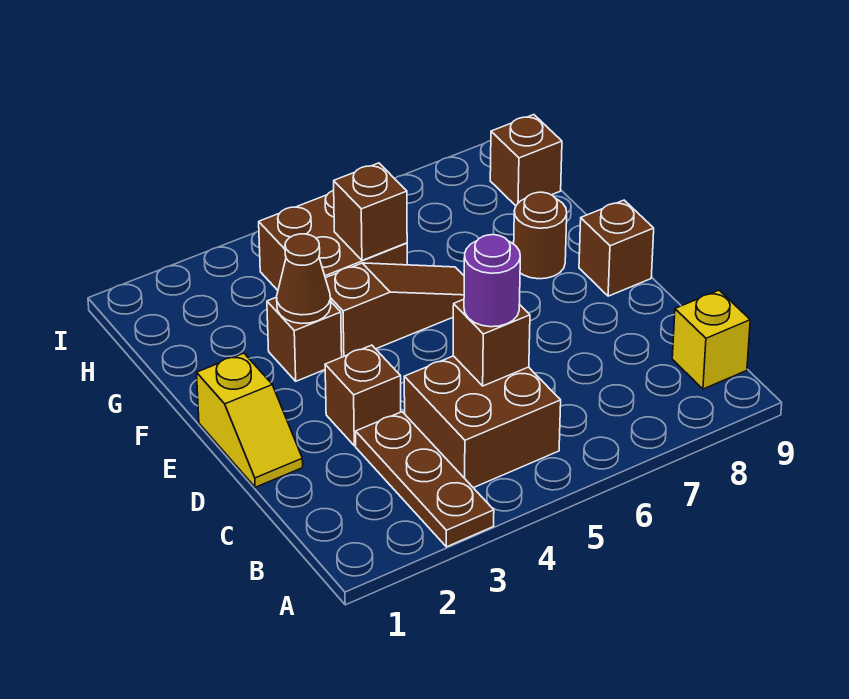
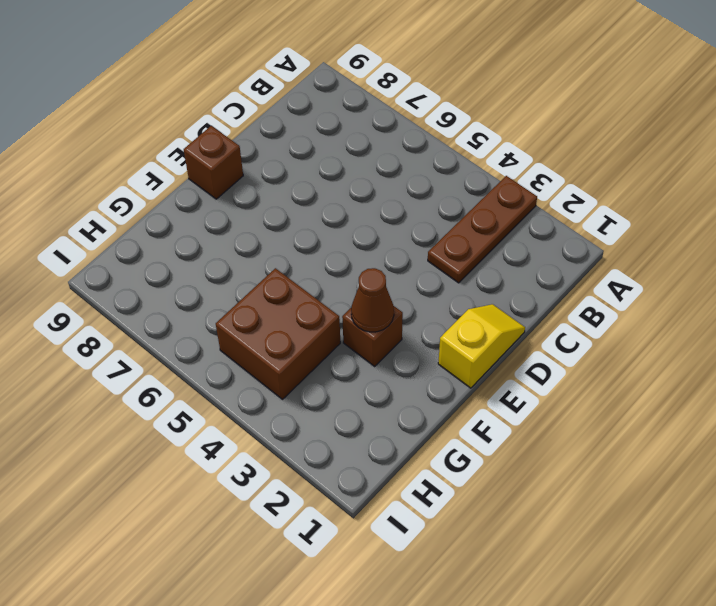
none -> brown brick B4:C5 level 1
none -> yellow brick B9 level 1
none -> brown brick D3 level 1

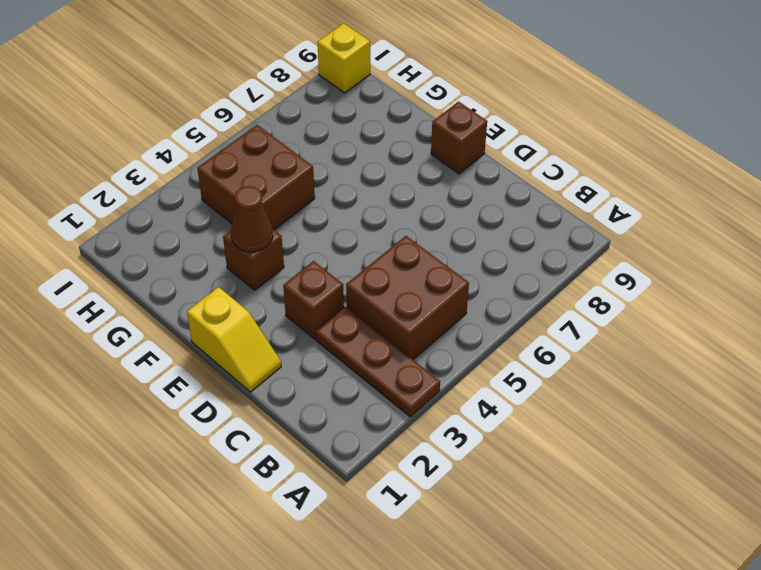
yellow brick I9 level 1 -> yellow brick B9 level 1
none -> brown slope F4:F6 level 1 top 4
none -> brown round brick F8 level 1
none -> brown brick H9 level 1

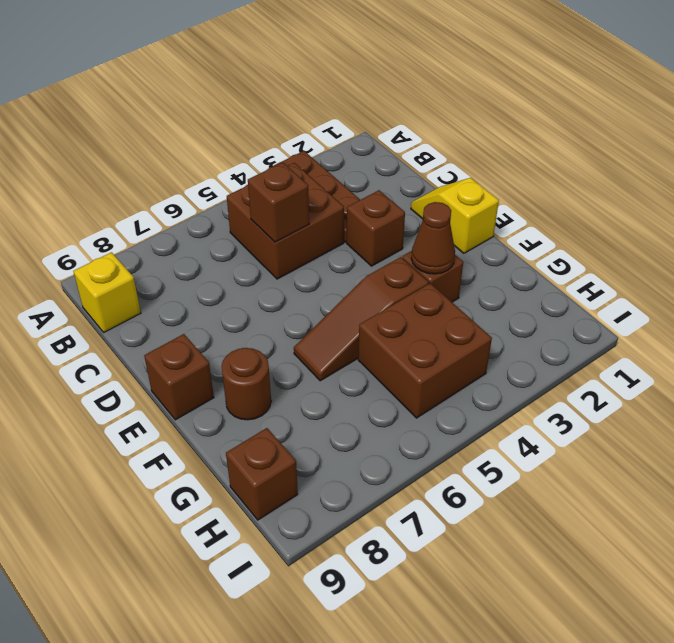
none -> brown brick G5 level 2
none -> purple round brick C5 level 3

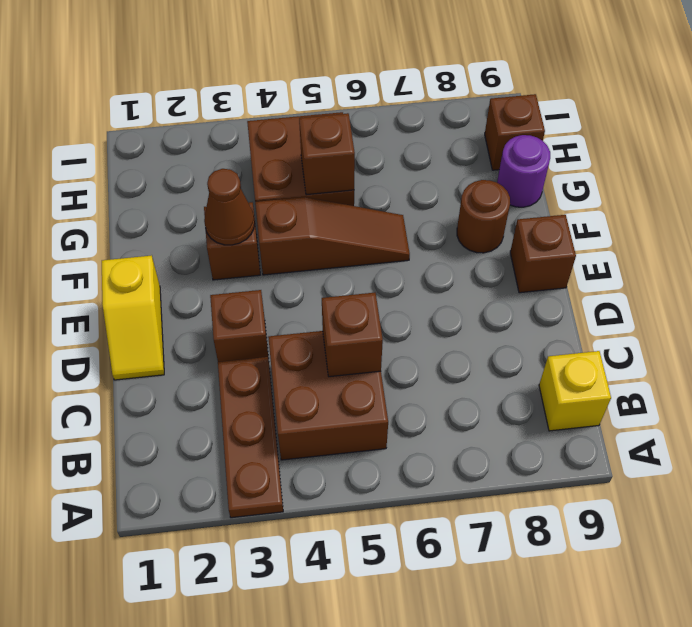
purple round brick G9 level 1 -> purple round brick C5 level 3

